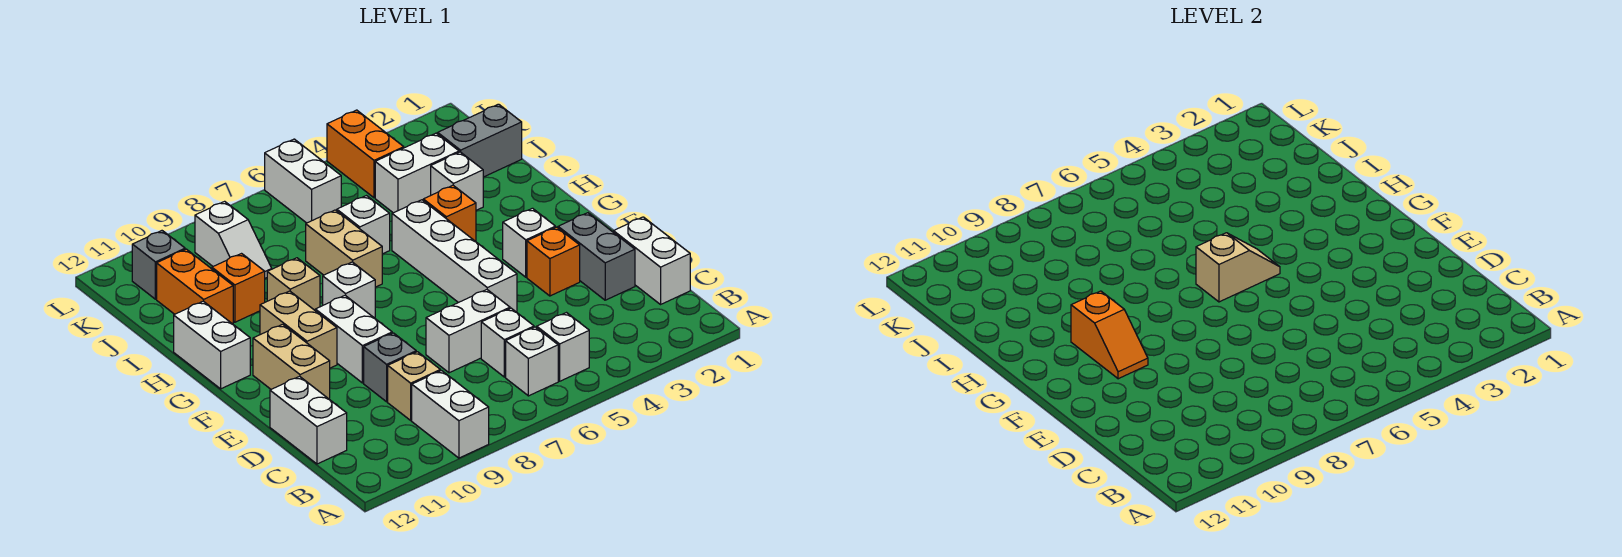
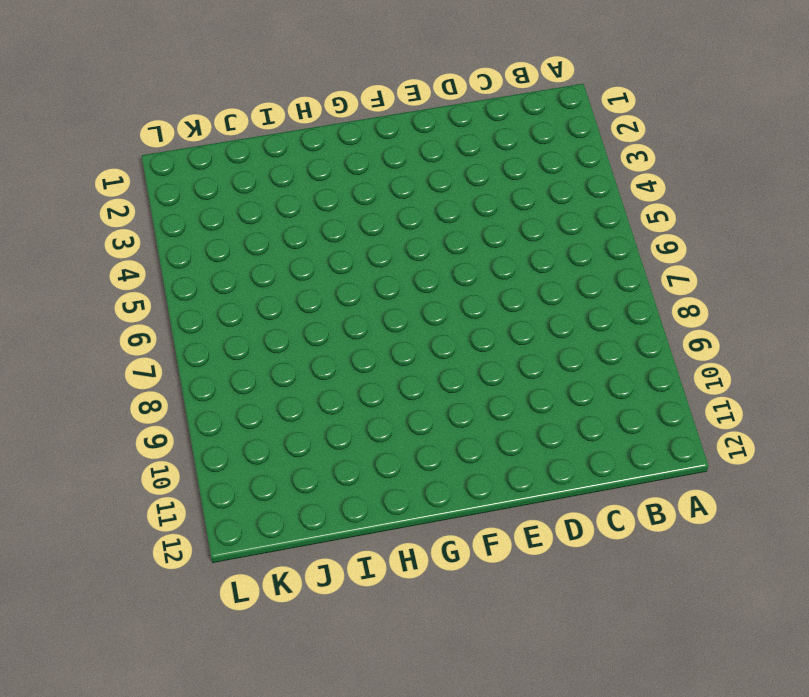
none -> white brick A9:B9 level 1
none -> white brick B5 level 1
none -> white brick B6 level 1
none -> white brick C1:D1 level 1

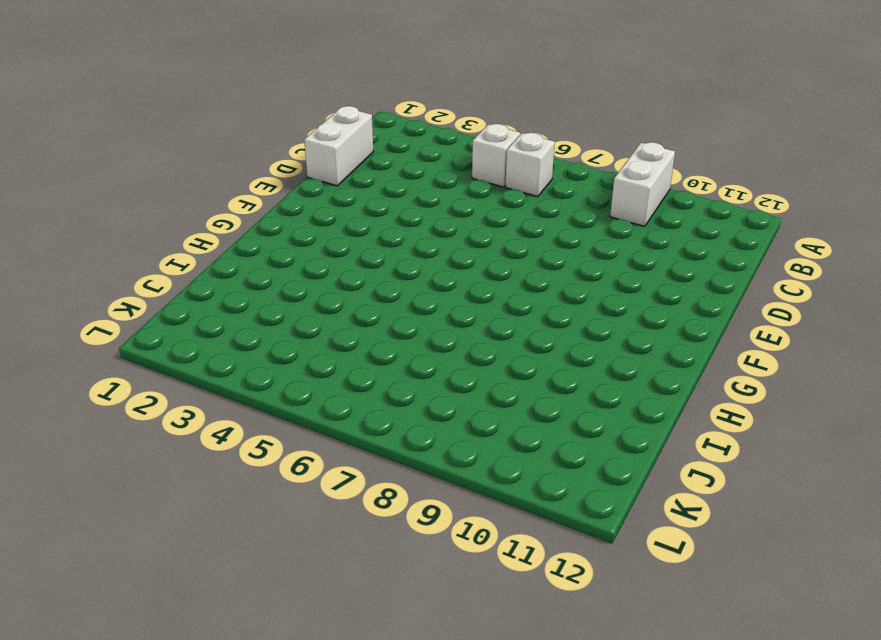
none -> white brick C6 level 1
none -> tan brick C9 level 1
none -> white brick C12:D12 level 1
none -> grey brick D2:E2 level 1

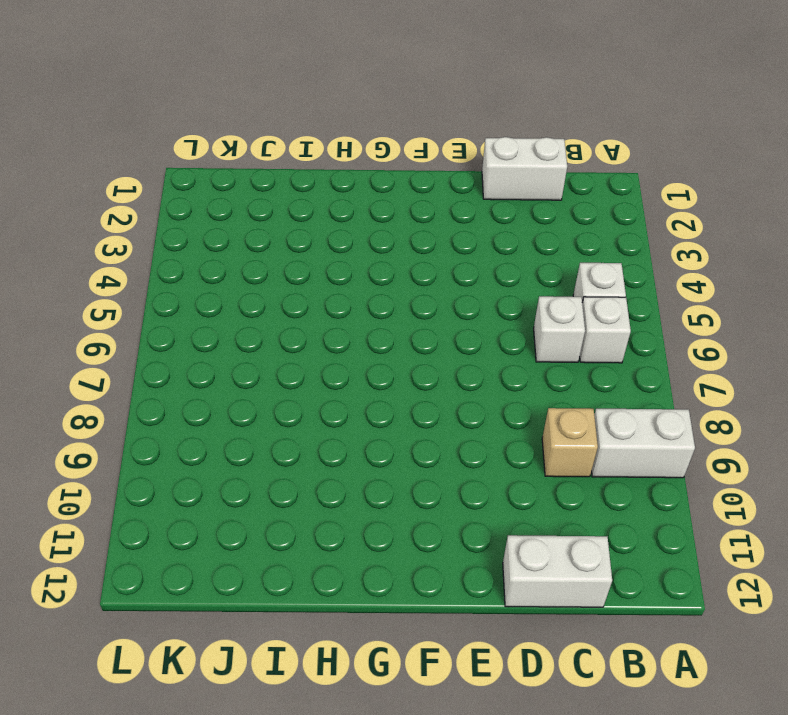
none -> grey brick D2:E2 level 1
none -> white brick D6:D7 level 1
none -> grey brick D9 level 1
none -> orange brick E3 level 1

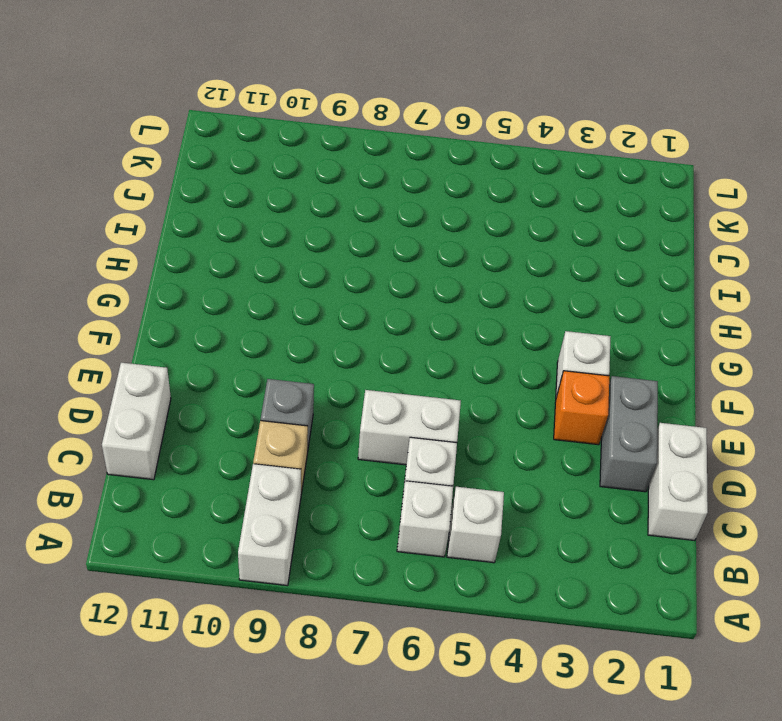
none -> white brick E5:H5 level 1
none -> white brick E9:F9 level 1
none -> tan brick E11:F11 level 1
none -> tan brick F10:G10 level 1

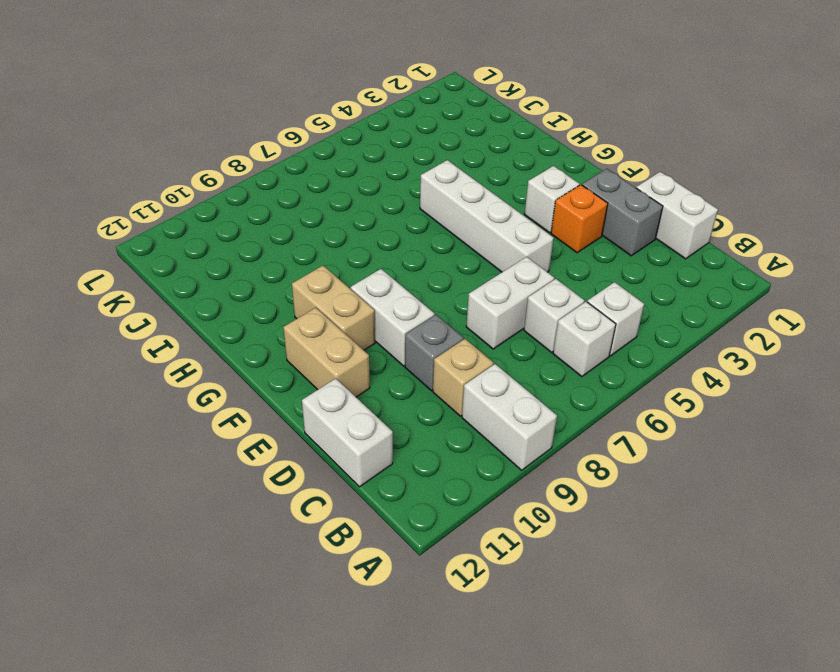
none -> white brick G8 level 1
none -> white brick G12:H12 level 1
none -> orange brick H4 level 1
none -> tan brick H7:I7 level 1

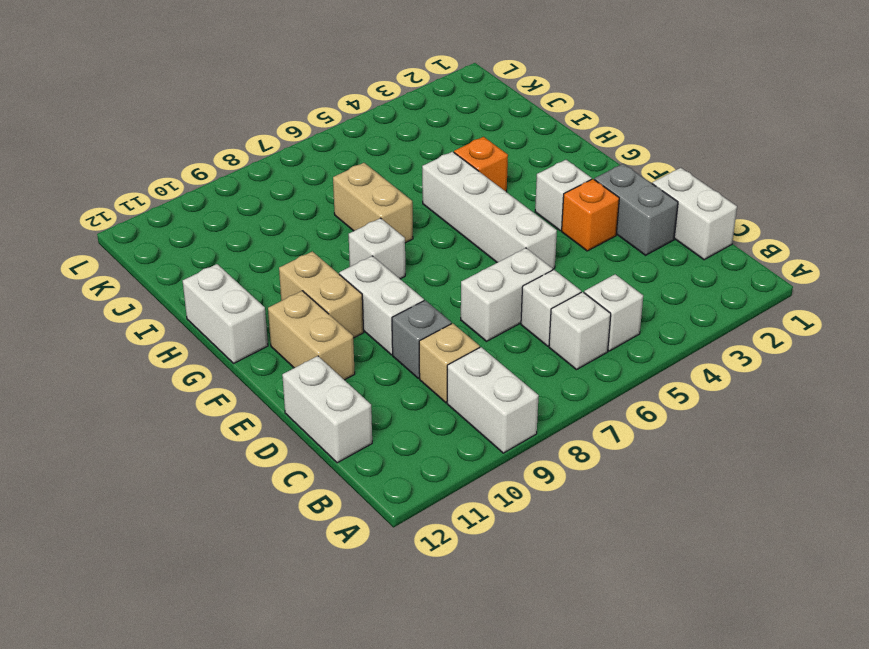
none -> tan brick H9 level 1
none -> white brick I3 level 1
none -> white brick I6 level 1
none -> orange brick I10 level 1

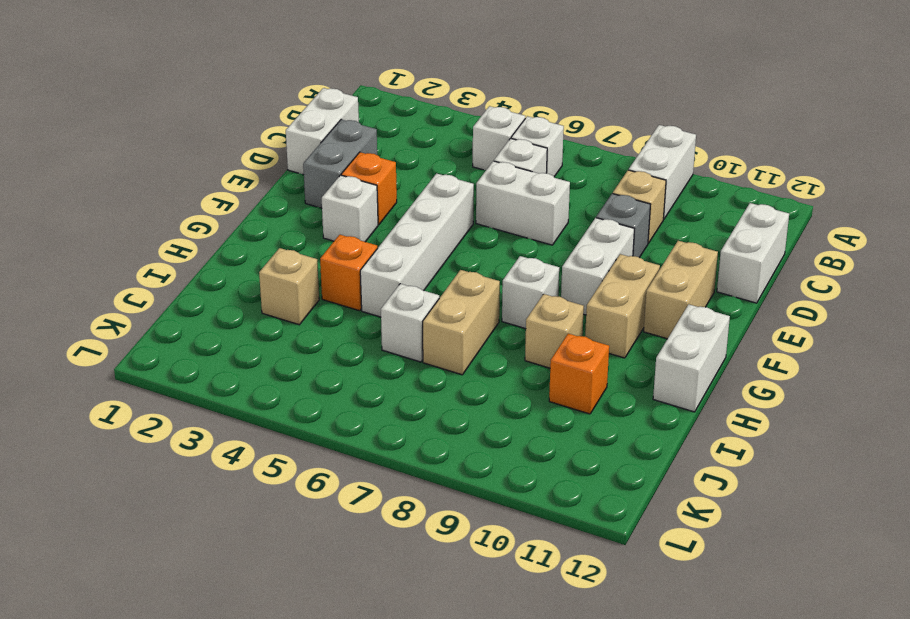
tan brick I3 level 1 -> white brick I3 level 1
none -> orange brick I11:J11 level 1
none -> grey brick J1:J2 level 1
none -> white brick J3:J4 level 1
none -> white slope J9:K9 level 1 top K

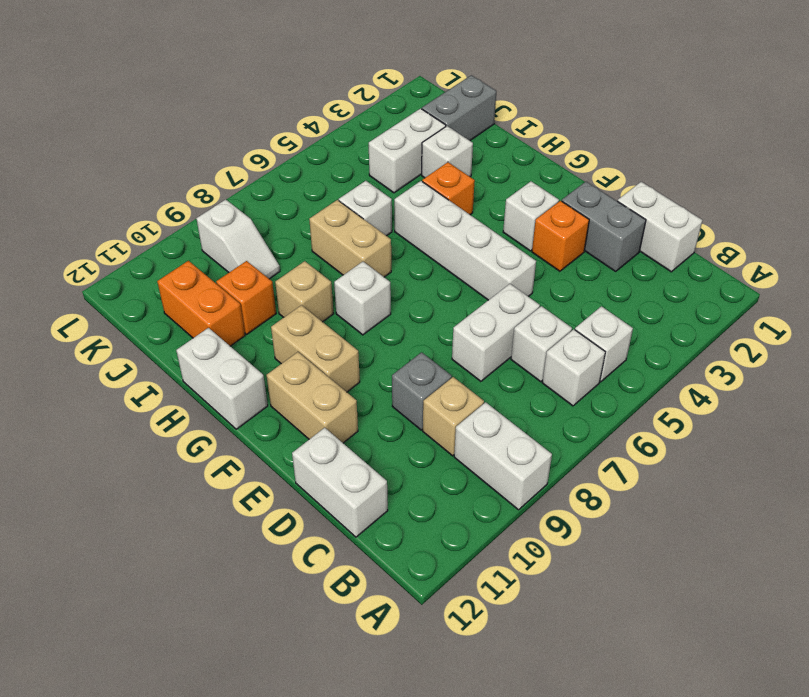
none -> white brick E9:F9 level 1
none -> orange brick K4:L4 level 1
none -> white brick K6:L6 level 1
none -> grey brick K11 level 1

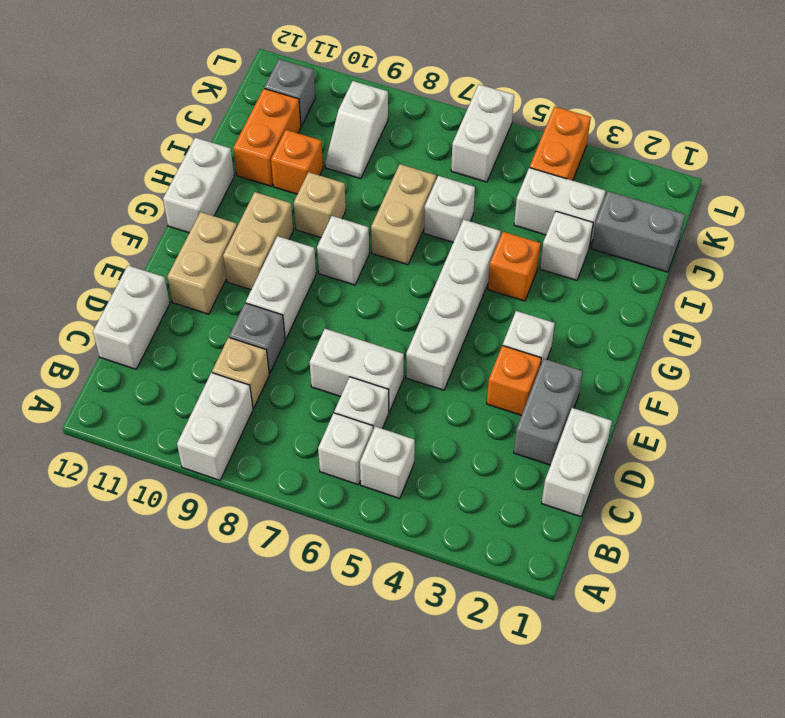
none -> orange slope F10:G10 level 2 top G
none -> tan slope G5:G6 level 2 top 6

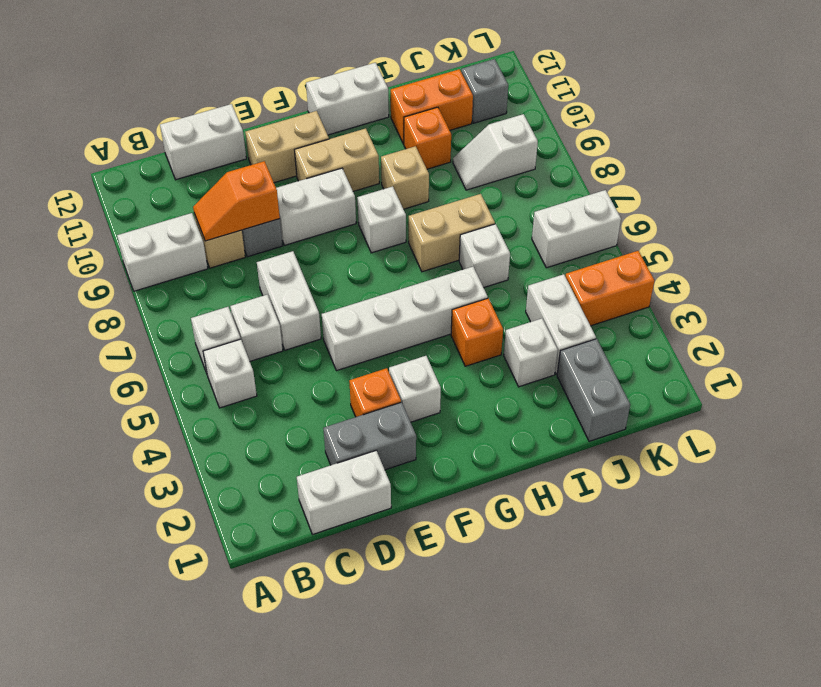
orange slope C9:D9 level 2 top D -> orange slope F10:G10 level 2 top G
none -> tan slope G5:G6 level 2 top 6

